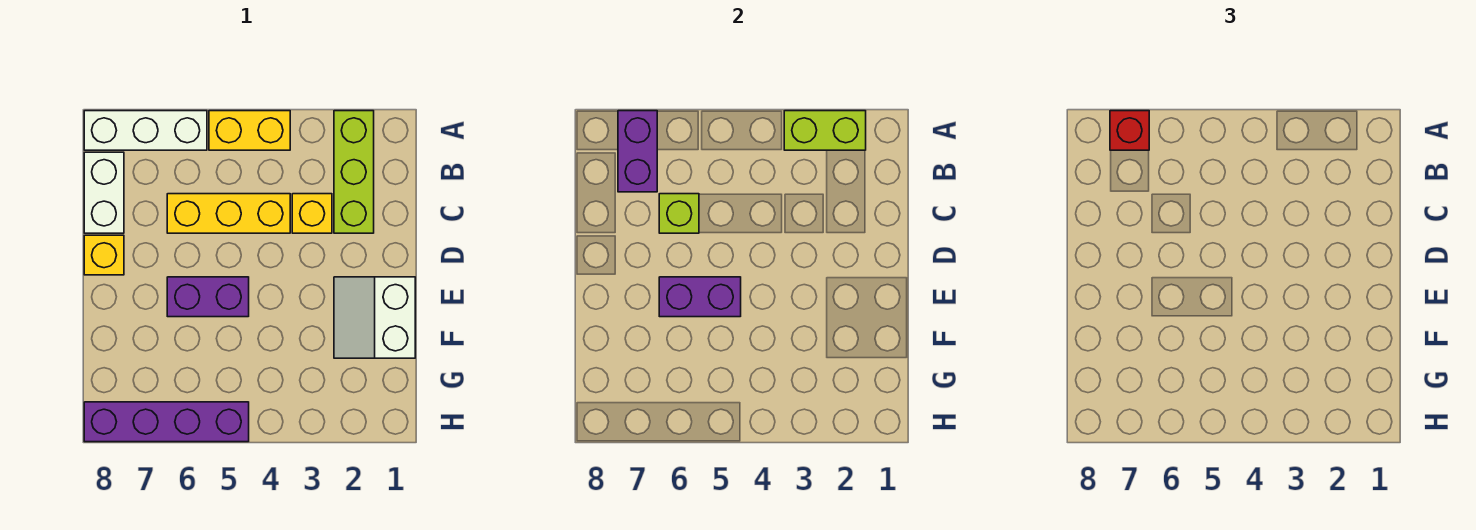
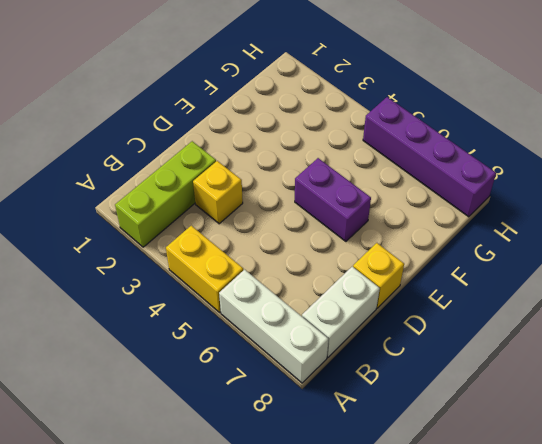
none -> yellow brick C4:C6 level 1
none -> white slope E1:F2 level 1 top 1
none -> lime brick A2:A3 level 2

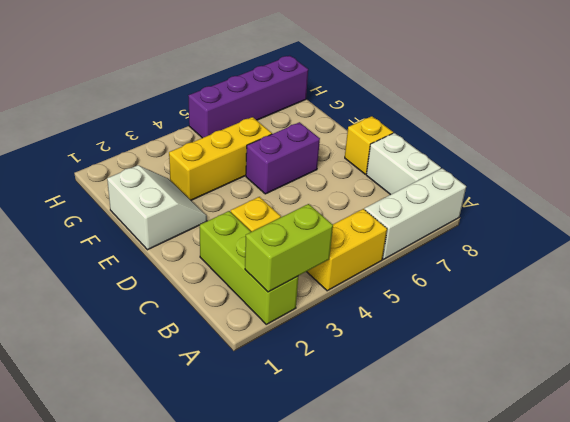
yellow brick F3:F5 level 1 -> yellow brick C4:C6 level 1
none -> purple brick A7:B7 level 2
none -> lime brick C6 level 2
none -> purple brick E5:E6 level 2

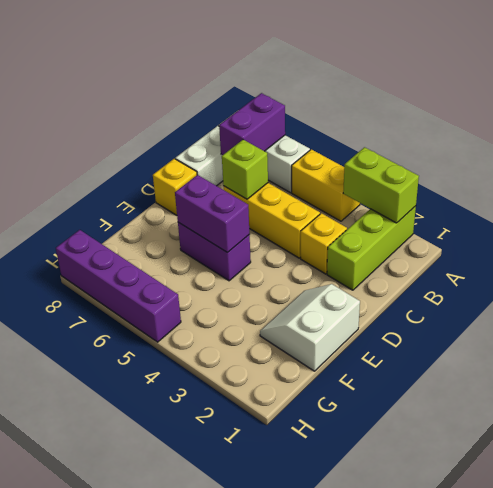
none -> red brick A7 level 3

